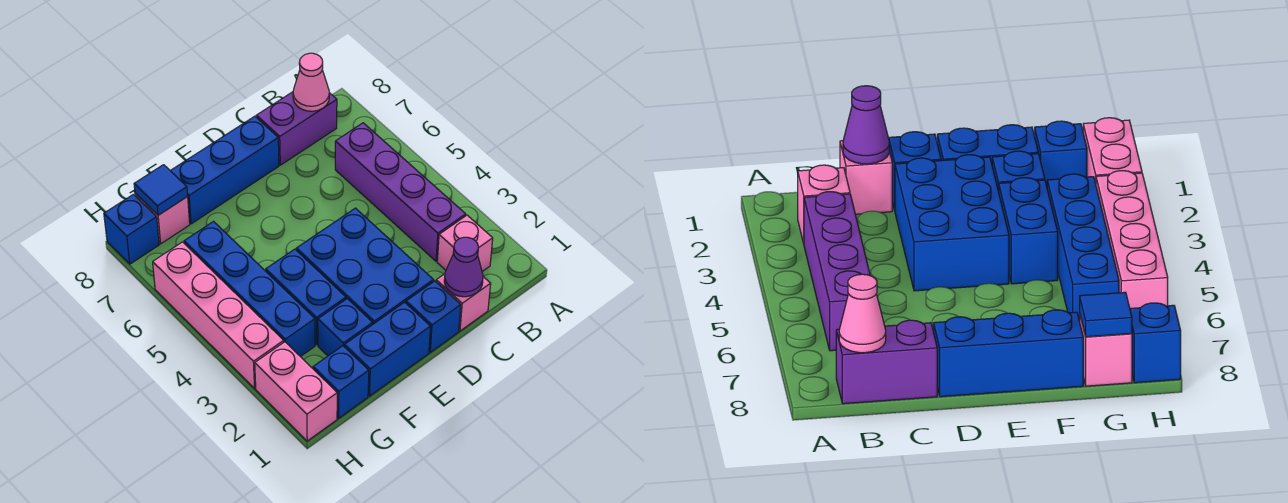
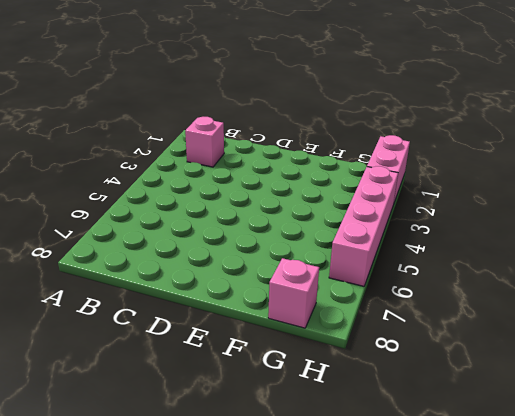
none -> purple brick B3:B6 level 1
none -> purple brick B8:C8 level 1
none -> pink brick C1 level 1

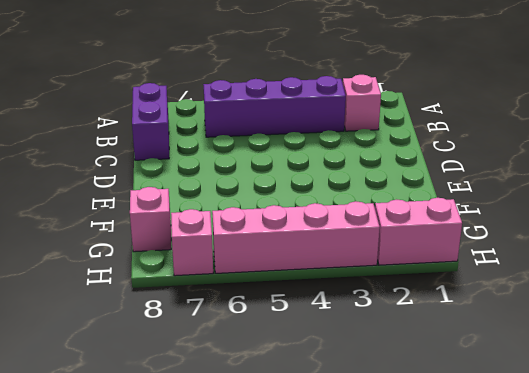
pink brick H7 level 1 -> pink brick C1 level 1
none -> blue brick D1 level 1
none -> blue brick D2:E4 level 1
none -> blue brick D8:F8 level 1

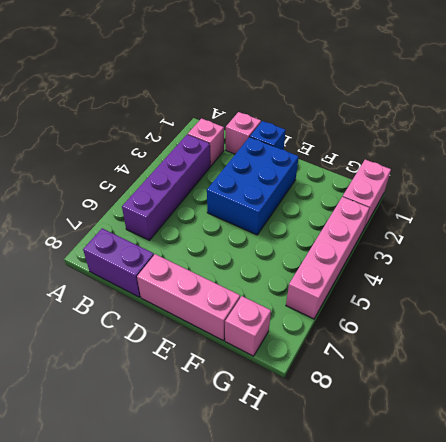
pink brick D8:F8 level 1 -> blue brick D8:F8 level 1
none -> blue brick E1:F1 level 1
none -> blue brick F2 level 1
none -> blue brick F3:F4 level 1

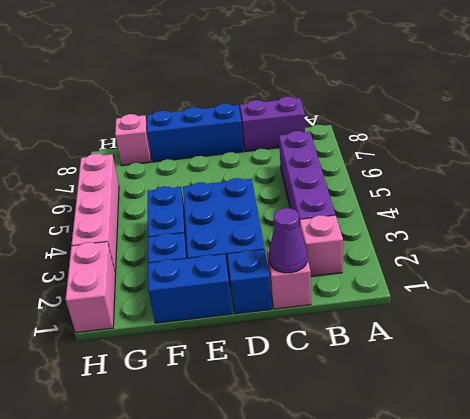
none -> blue brick G1 level 1
none -> blue brick G3:G6 level 1
none -> blue brick H8 level 1

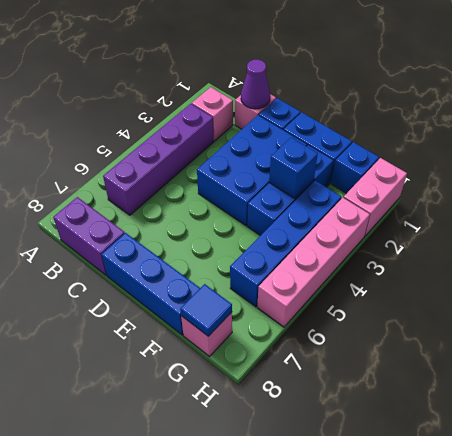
blue brick F3 level 2 -> blue brick H8 level 1
none -> pink cone B8 level 2

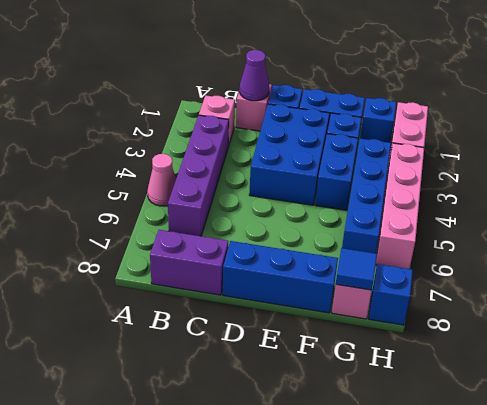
pink cone A5 level 1 -> pink cone B8 level 2

